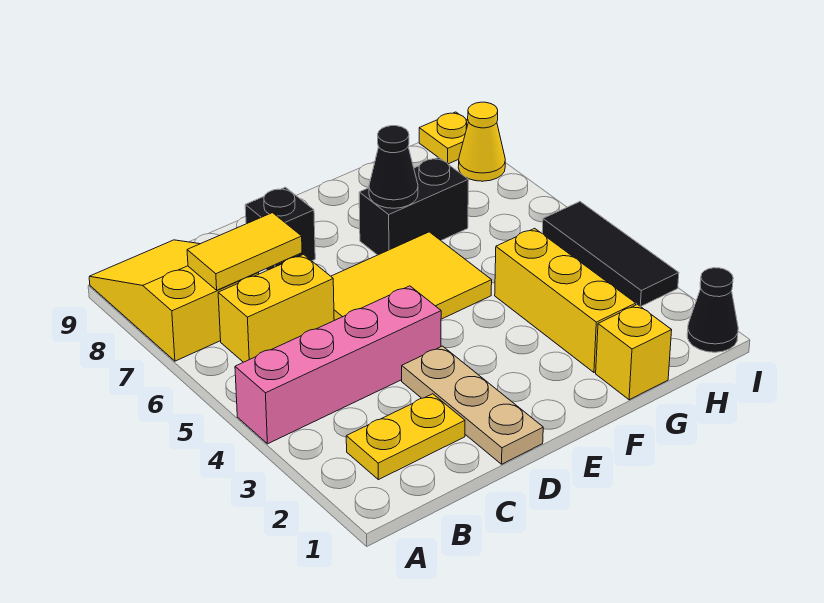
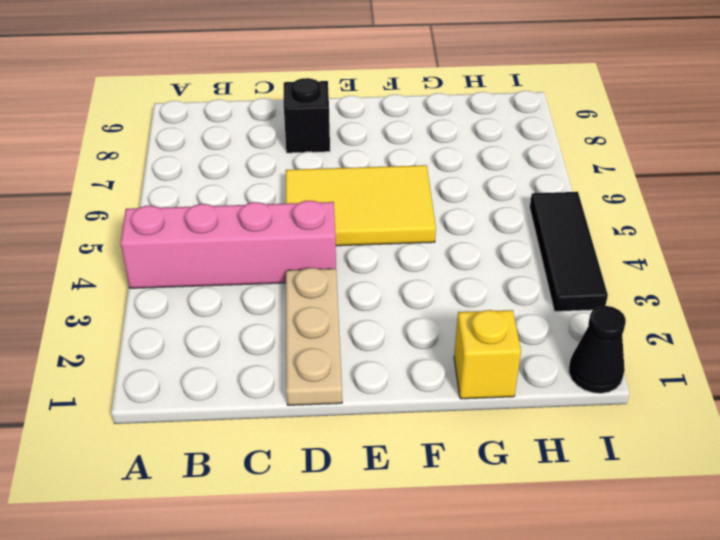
none -> yellow slope A7:B9 level 1 top 7
none -> yellow plate B2:C2 level 1
none -> yellow brick B6:C6 level 1

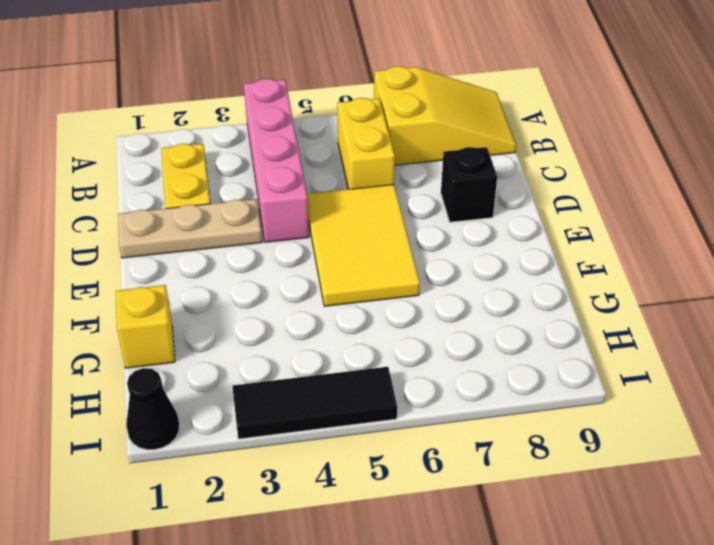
none -> black brick F7:G7 level 1
none -> yellow brick G2:G4 level 1
none -> yellow cone I8 level 1

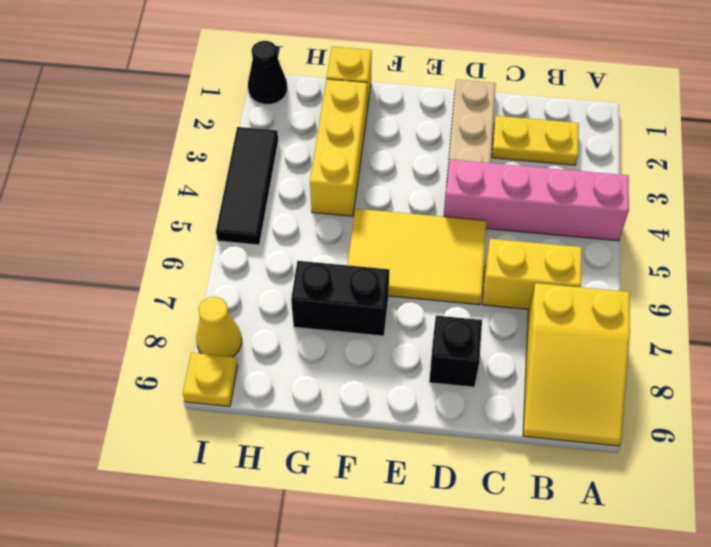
none -> yellow tile B7:C7 level 2
none -> black cone F7 level 2

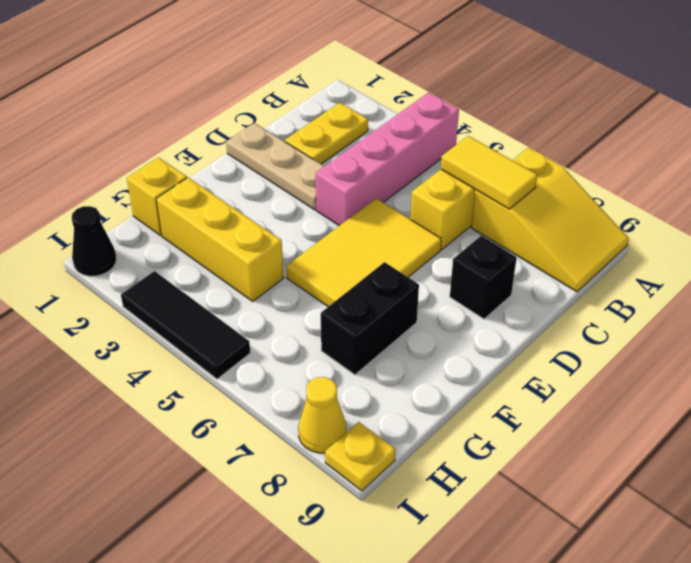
yellow tile B6:B7 level 2 -> yellow tile B7:C7 level 2
none -> black cone F7 level 2

